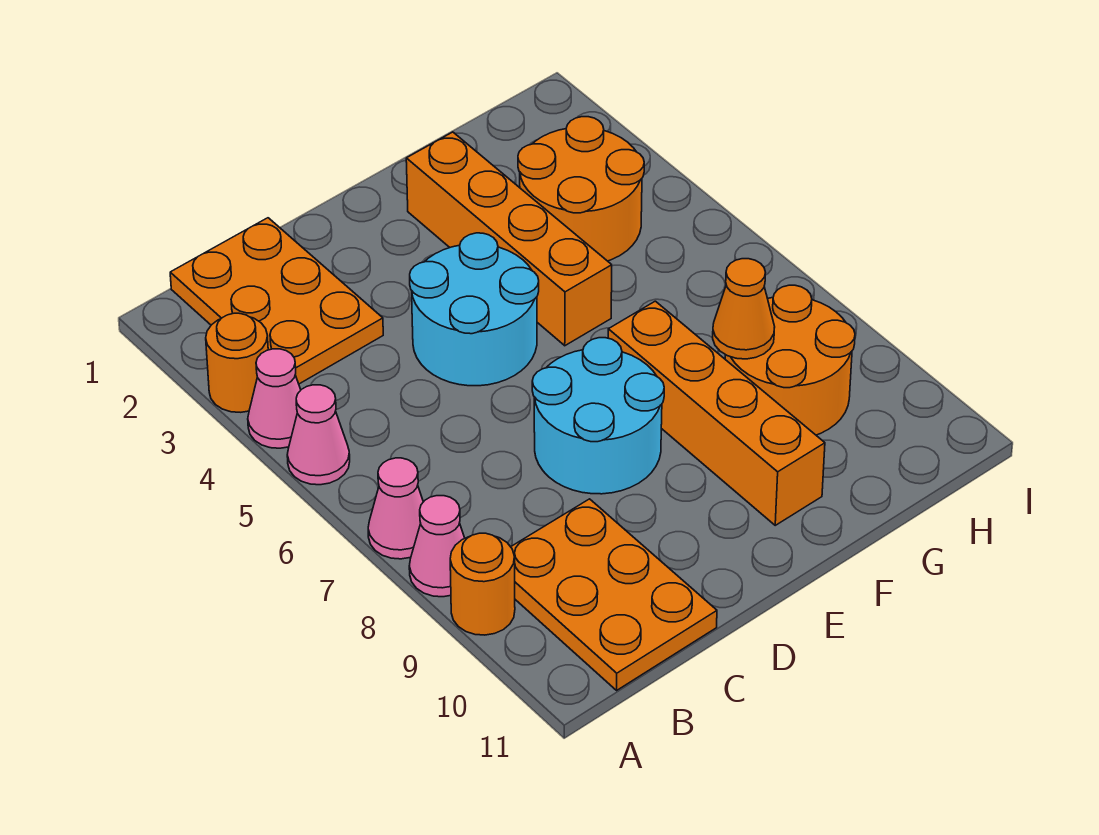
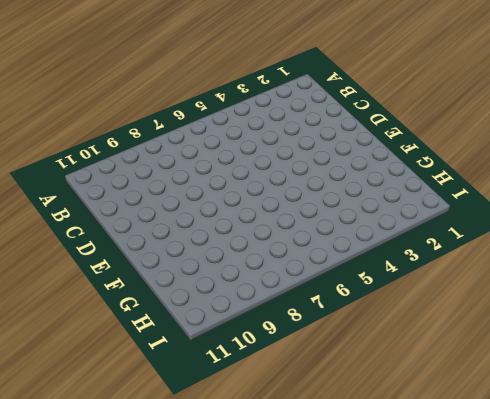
none -> orange round brick A3 level 1
none -> pink cone A4 level 1
none -> pink cone A5 level 1

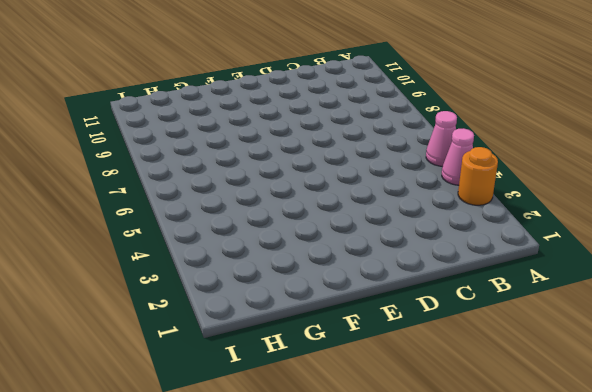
none -> pink cone A7 level 1
none -> pink cone A8 level 1
none -> orange round brick A9 level 1

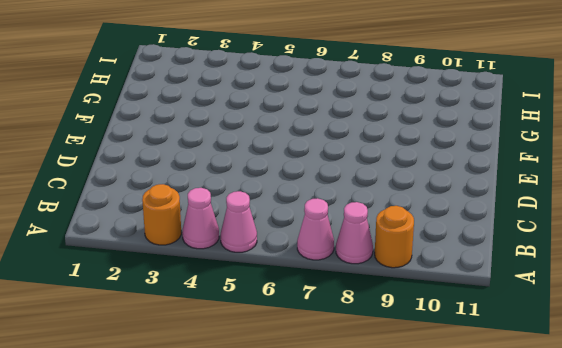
none -> orange plate B1:C3 level 1
none -> orange plate B9:C11 level 1
none -> cyan round brick D4:E5 level 1

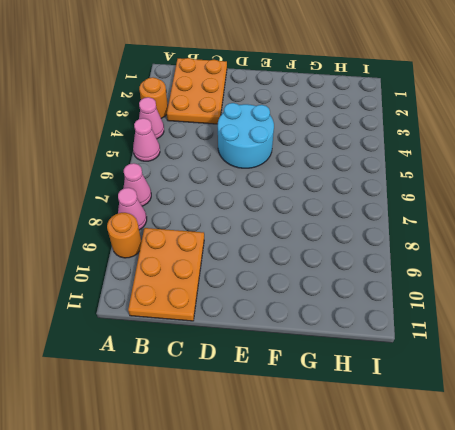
none -> cyan round brick D7:E8 level 1
none -> orange brick F2:F5 level 1
none -> orange brick F7:F10 level 1

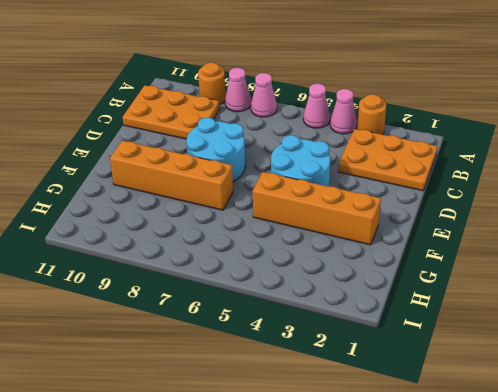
none -> orange round brick G3:H4 level 1
none -> orange round brick G8:H9 level 1
none -> orange cone G8 level 2

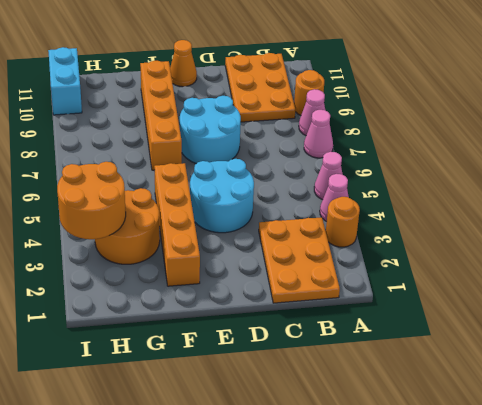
orange cone E11 level 1 -> orange cone G8 level 2
orange round brick H3:I4 level 2 -> orange round brick G8:H9 level 1
cyan brick I10:I11 level 1 -> none

